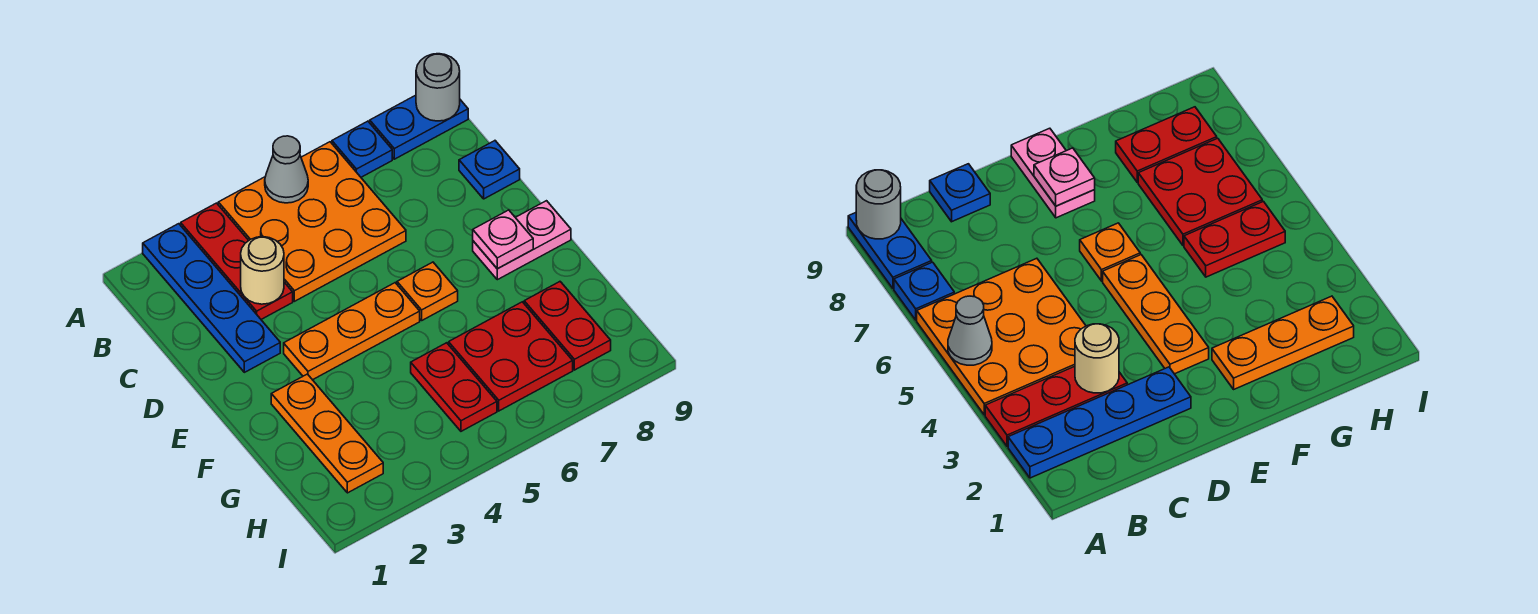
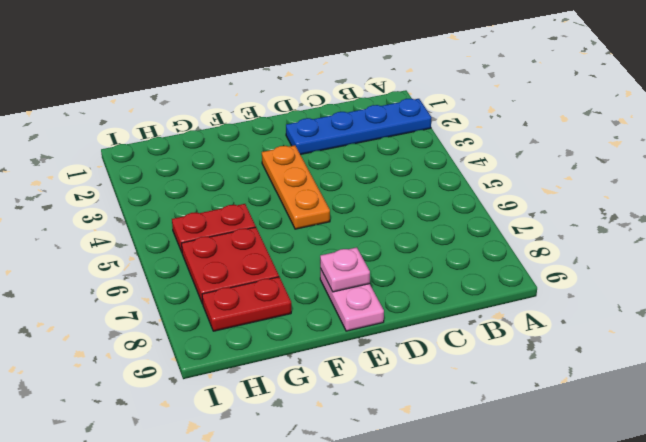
none -> red plate A3:C3 level 1
none -> orange plate A4:C6 level 1
none -> blue plate A7 level 1

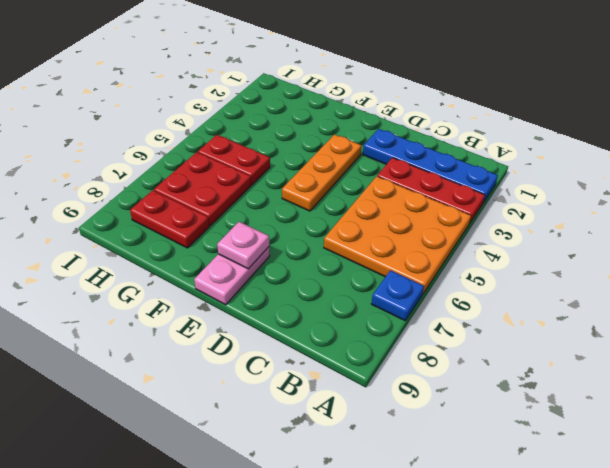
none -> blue plate A8:A9 level 1
none -> blue plate C9 level 1
none -> orange plate E6 level 1

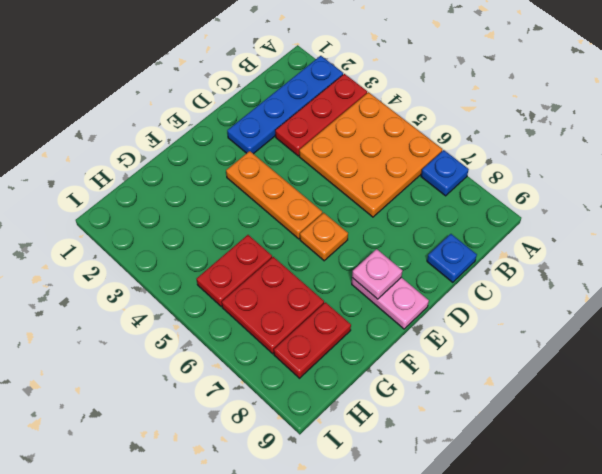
none -> blue plate A8:A9 level 1
none -> orange plate F2:H2 level 1
none -> grey cone A5 level 2

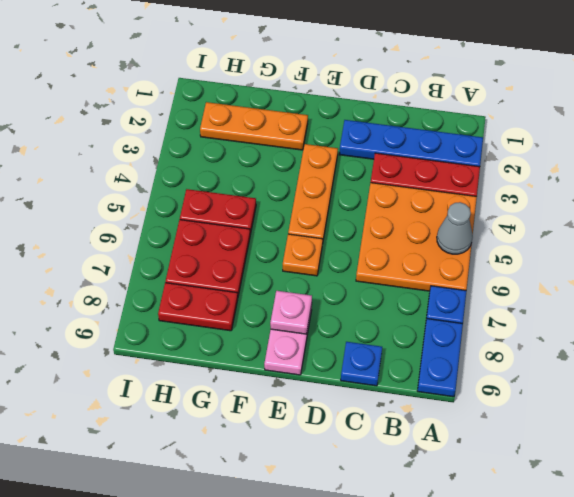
none -> grey round brick A9 level 2
none -> tan round brick C3 level 2

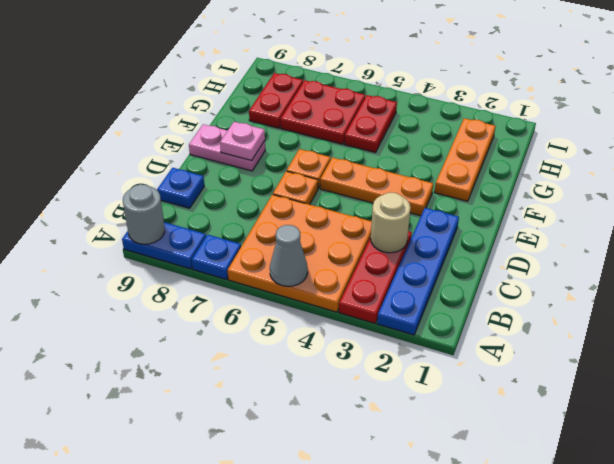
orange plate D6 level 1 -> none

